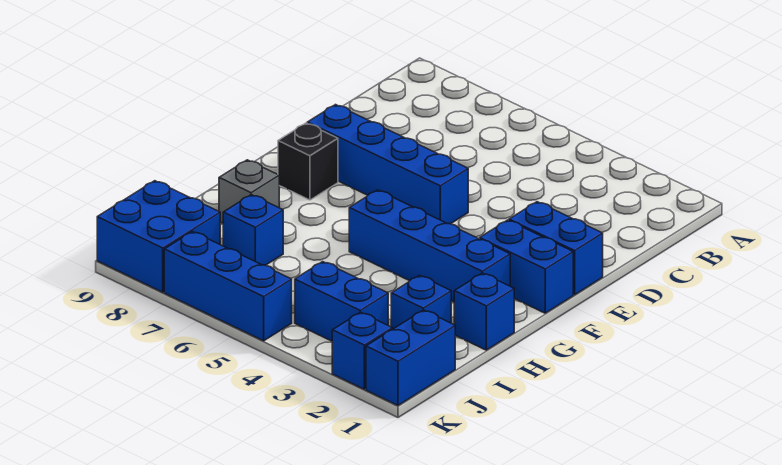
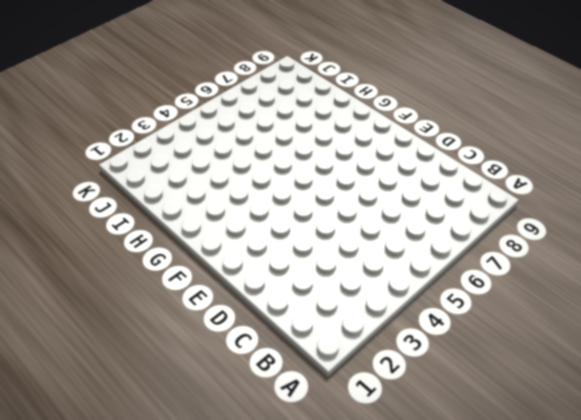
none -> blue brick E1:E2 level 1
none -> blue brick E5:E8 level 1
none -> blue brick F1:F2 level 1

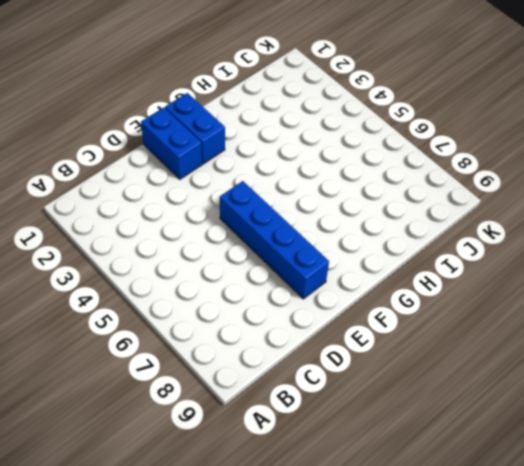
none -> black brick F8 level 1
none -> blue brick G2:G5 level 1
none -> blue brick H1 level 1

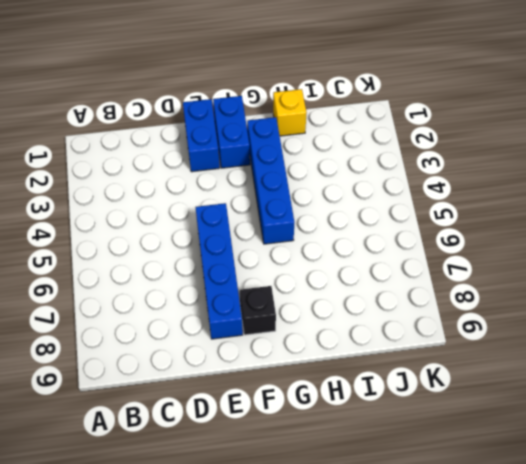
yellow brick H1 level 1 -> blue brick H1 level 1
none -> grey brick H8 level 1
none -> blue brick I2 level 1
none -> blue brick I7 level 1

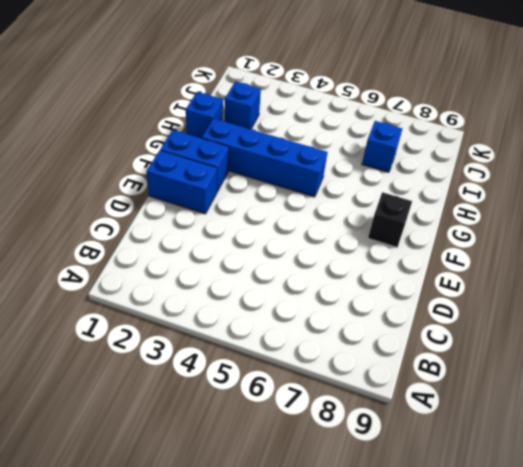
none -> blue brick E5:E8 level 1
none -> grey brick H8 level 1
none -> blue brick J1:K1 level 1

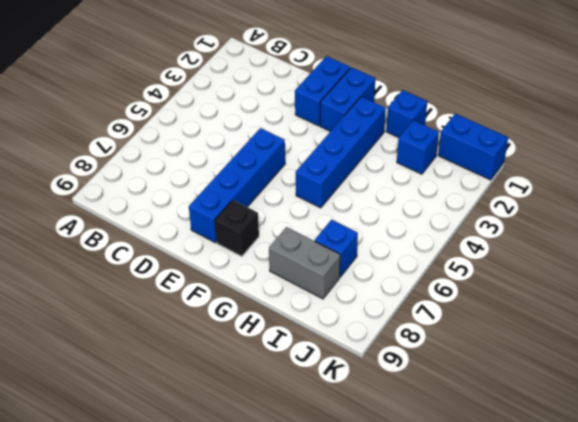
grey brick H8:I8 level 1 -> grey brick H8 level 1
none -> blue brick J3:J4 level 1
none -> blue brick J8:K9 level 1
none -> blue brick K2 level 1

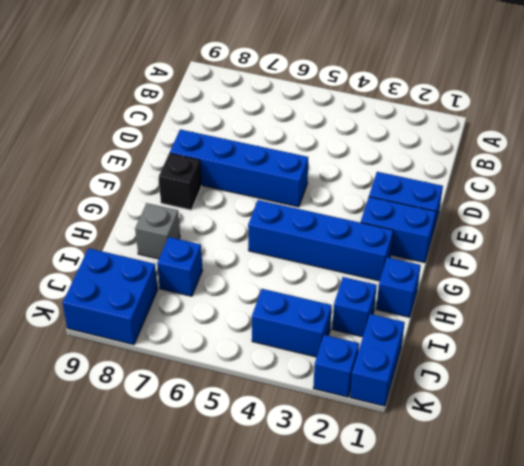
none -> blue brick K5:K7 level 1

